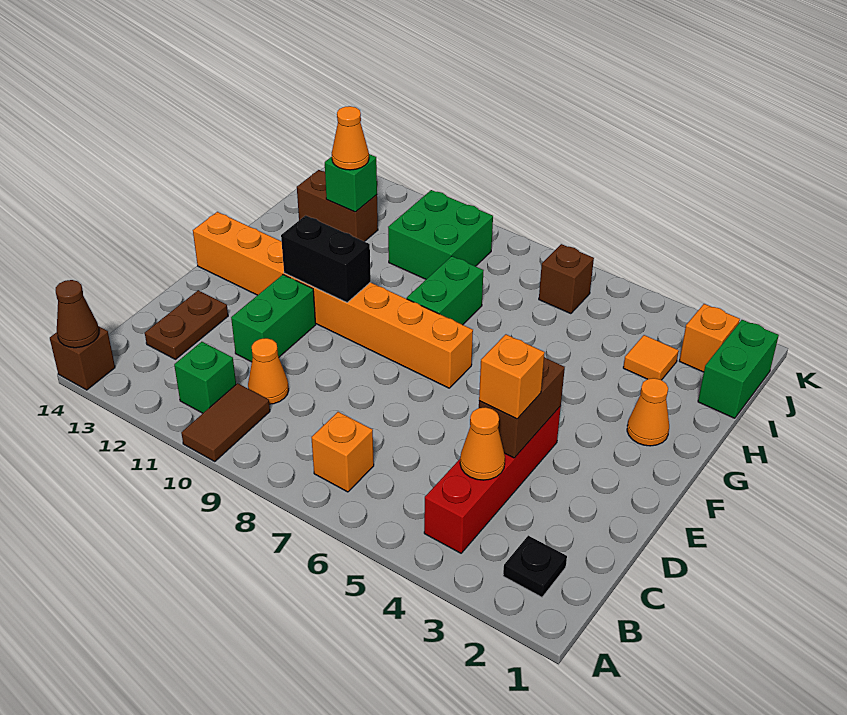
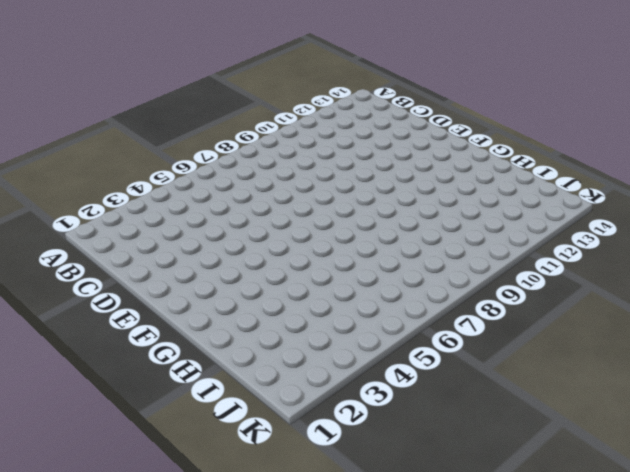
none -> brown tile A10:B10 level 1
none -> brown brick A14 level 1
none -> black plate B2 level 1

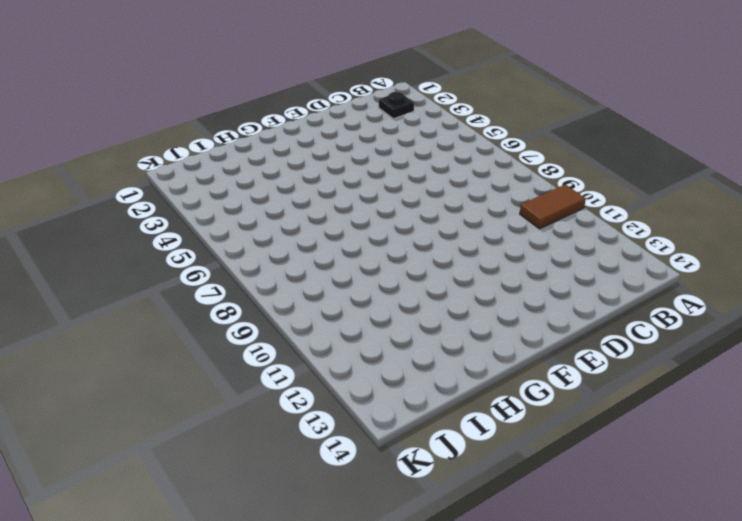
none -> brown brick A14 level 1
none -> red brick B4:E4 level 1
none -> orange brick B7 level 1

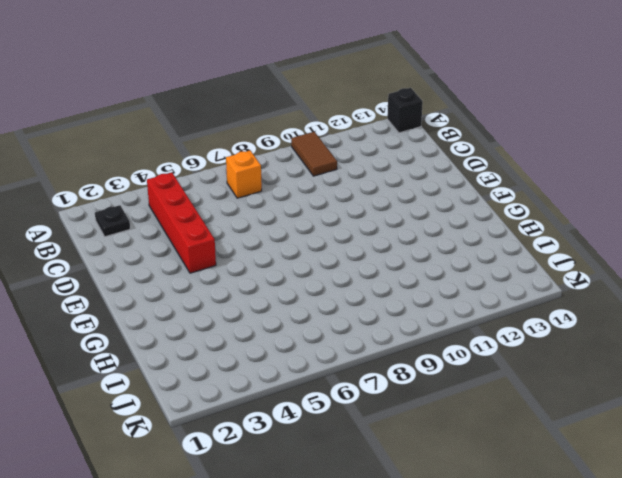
black brick A14 level 1 -> brown brick A14 level 1
none -> green brick B11 level 1
none -> orange cone C10 level 1
none -> brown plate C13:D13 level 1

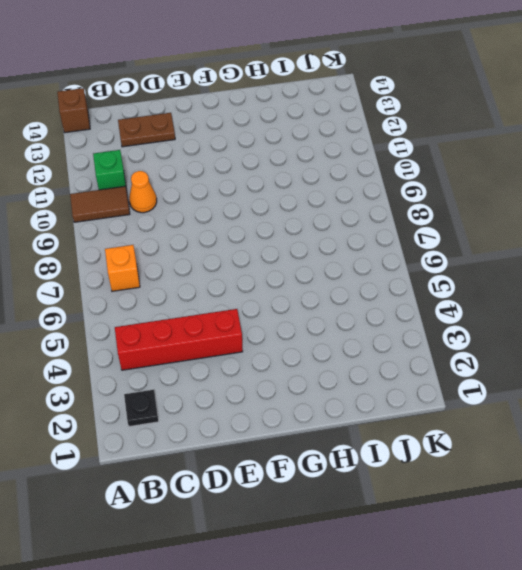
none -> green brick D11:E11 level 1
none -> orange brick F7:F14 level 1
none -> orange cone G2 level 1

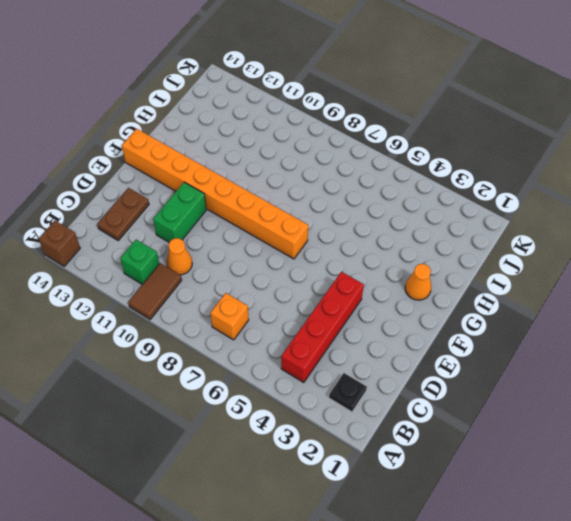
none -> green brick G8:H8 level 1
none -> green brick I1:J1 level 1
none -> orange tile I3 level 1

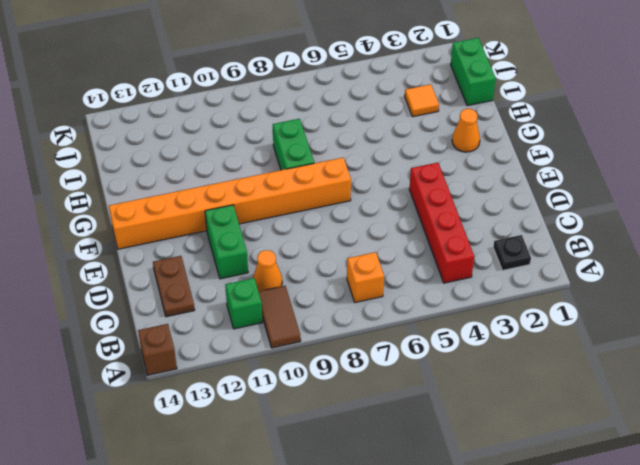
none -> green brick I9:J10 level 1
none -> brown brick I12:I13 level 1
none -> orange brick J2 level 1

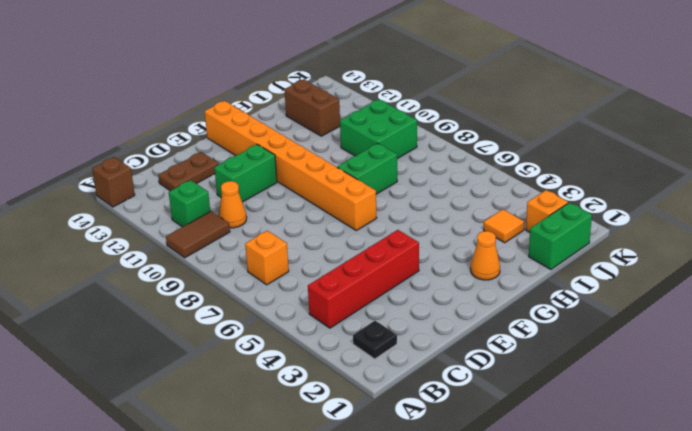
none -> brown brick J6 level 1
none -> brown cone A14 level 2
none -> orange cone C4 level 2

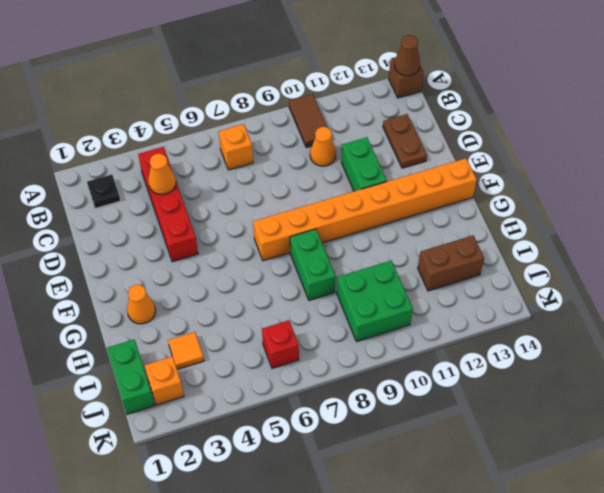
red brick J6 level 1 -> brown brick J6 level 1
none -> green brick B11 level 1
none -> brown brick D4:E4 level 2
none -> black brick F10:F11 level 2

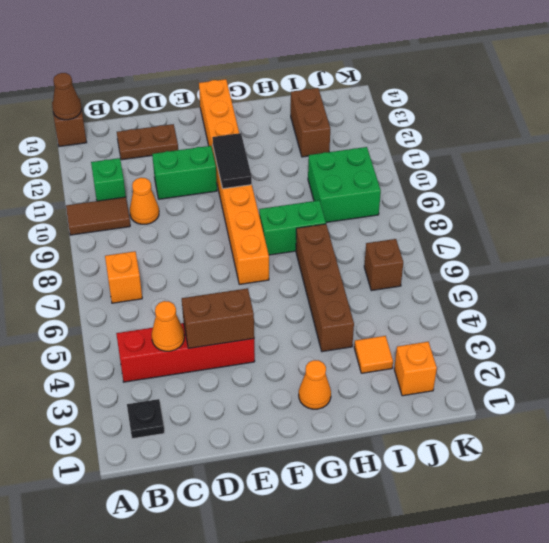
black tile F10:F11 level 2 -> black brick F10:F11 level 2
brown brick H4:H7 level 1 -> none
none -> green brick I1:J1 level 1
none -> green brick I12 level 2
none -> orange brick D4 level 3

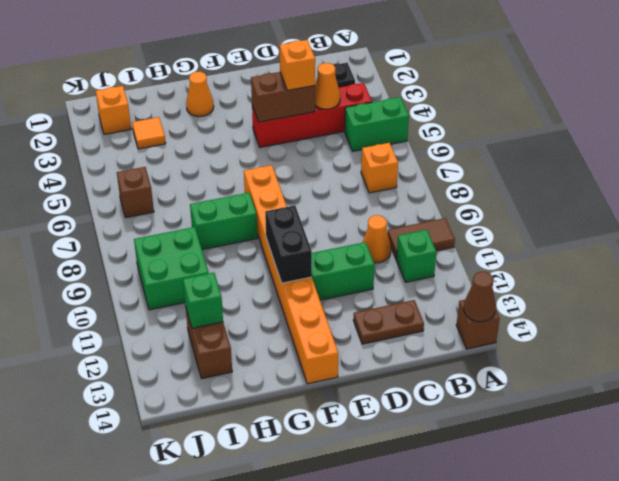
green brick A5:B5 level 1 -> green brick I1:J1 level 1
none -> orange cone I12 level 3

